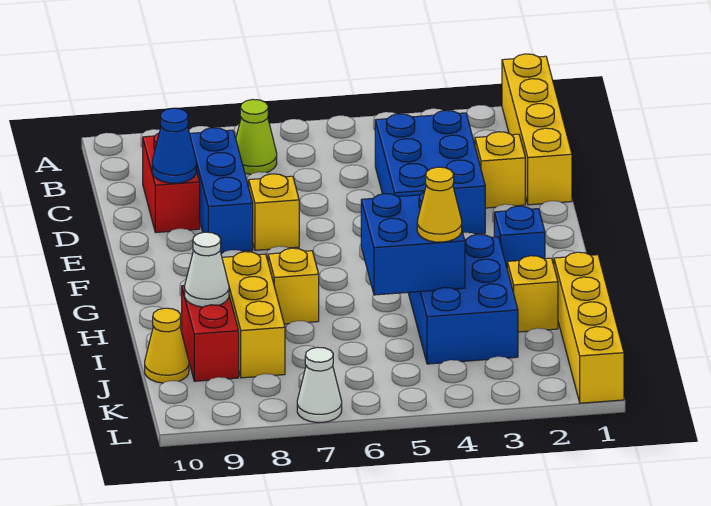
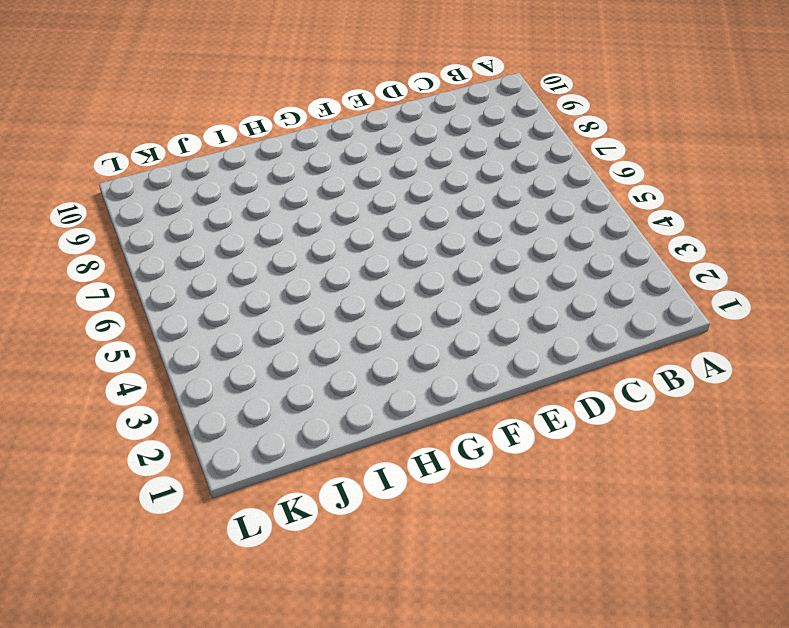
none -> yellow brick A1:D1 level 1
none -> lime cone B7 level 1
none -> blue brick C3:E4 level 1

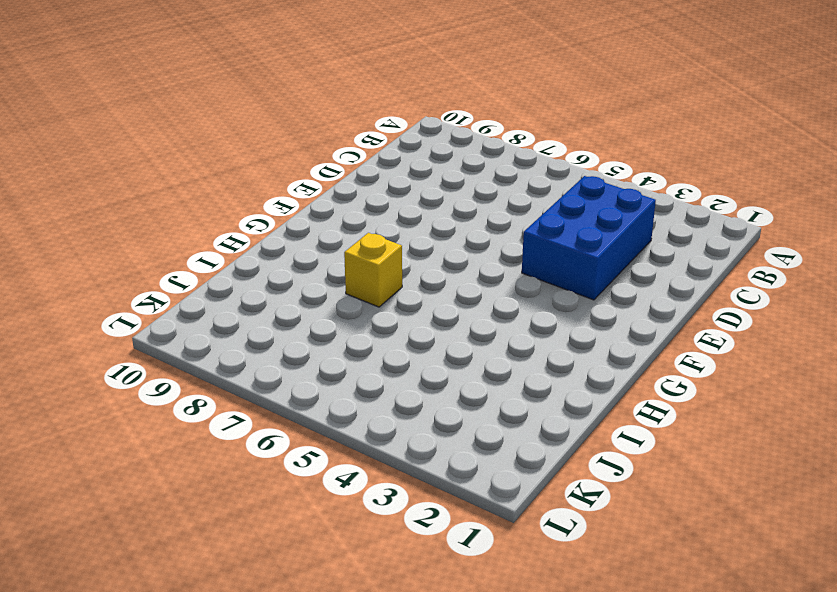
none -> yellow brick A1:D1 level 1
none -> lime cone B7 level 1
none -> blue brick C8:E8 level 1

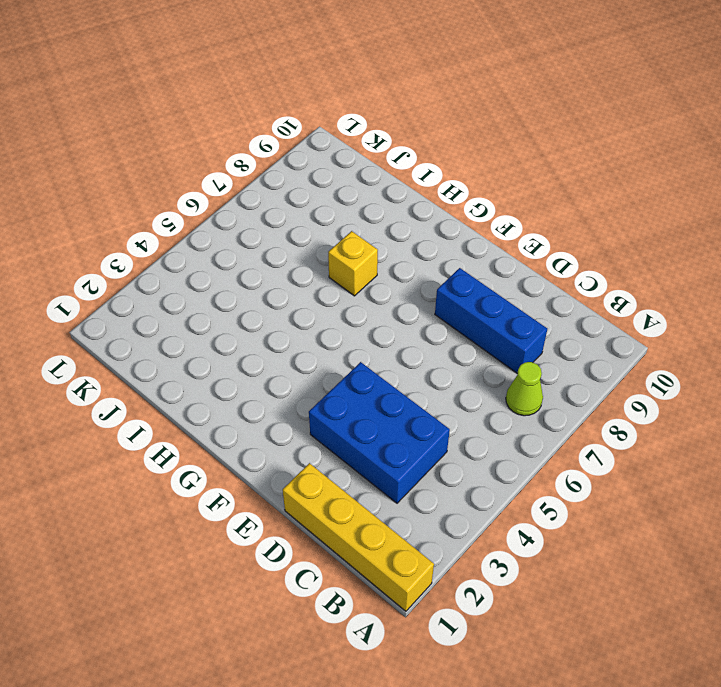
none -> red brick C9:D9 level 1
none -> yellow brick D2 level 1
none -> yellow brick E7 level 1

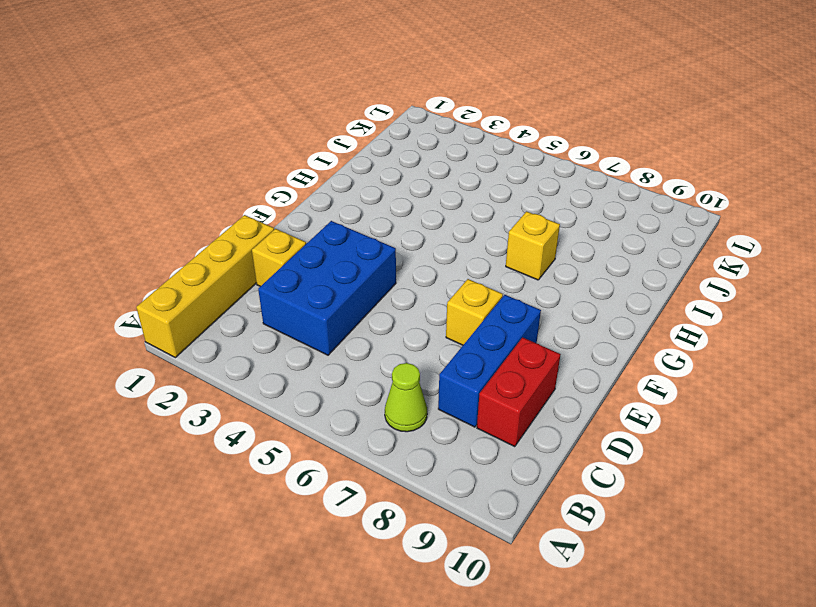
none -> blue brick G2 level 1
none -> blue brick H3:J4 level 1
none -> yellow brick H8:J8 level 1

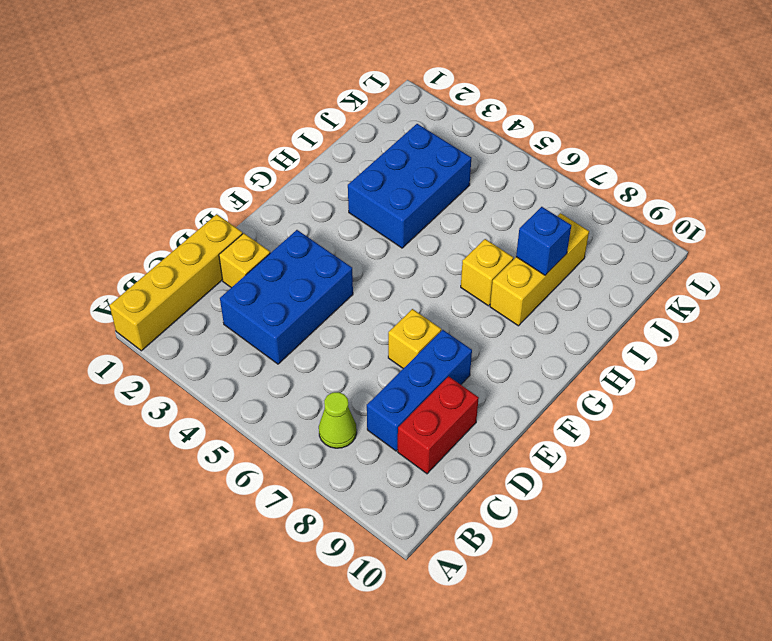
blue brick I8 level 2 -> blue brick G2 level 1
none -> yellow brick I1:L1 level 1
none -> yellow brick I2 level 1
none -> red brick I9:J9 level 1

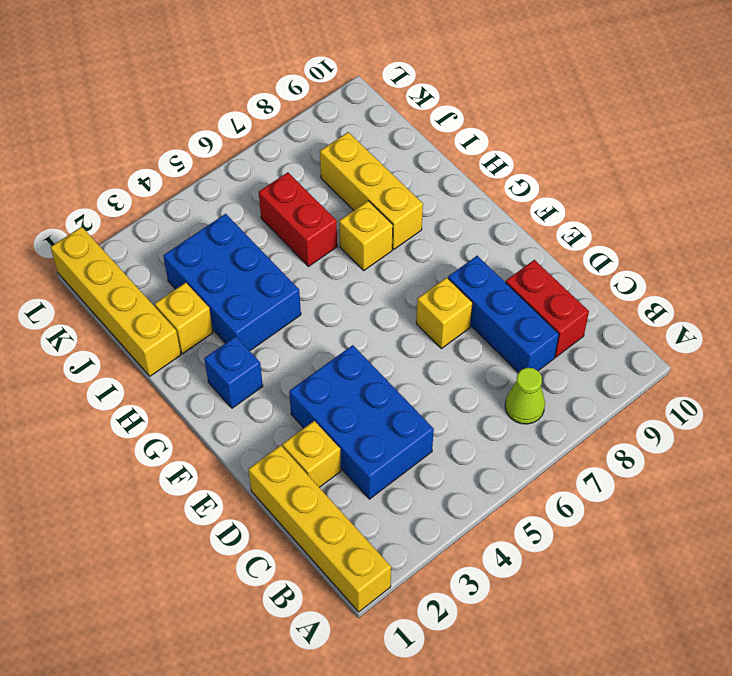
red brick I6:J6 level 1 -> red brick I9:J9 level 1
none -> yellow cone J10 level 1
none -> white cone L7 level 1
none -> blue cone D9 level 2

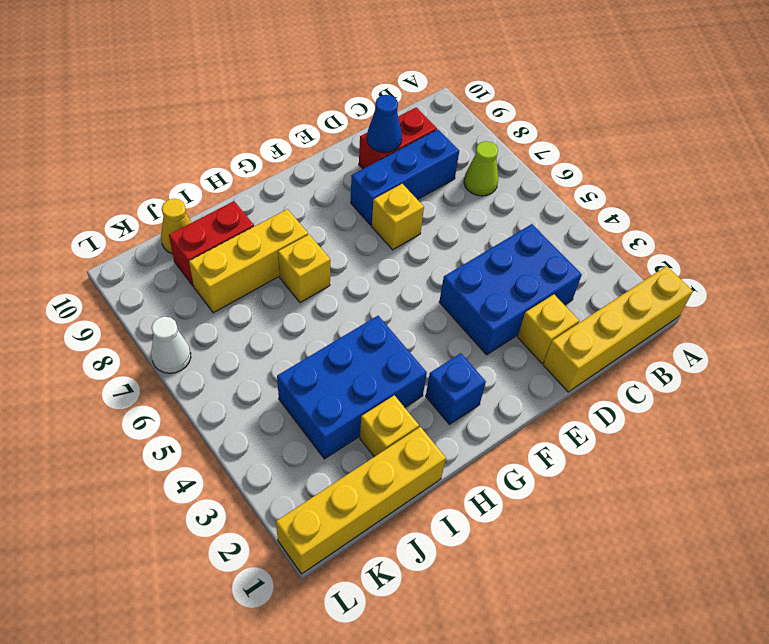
none -> blue brick H4:I5 level 2
none -> white cone I9 level 2
none -> yellow cone I4 level 3

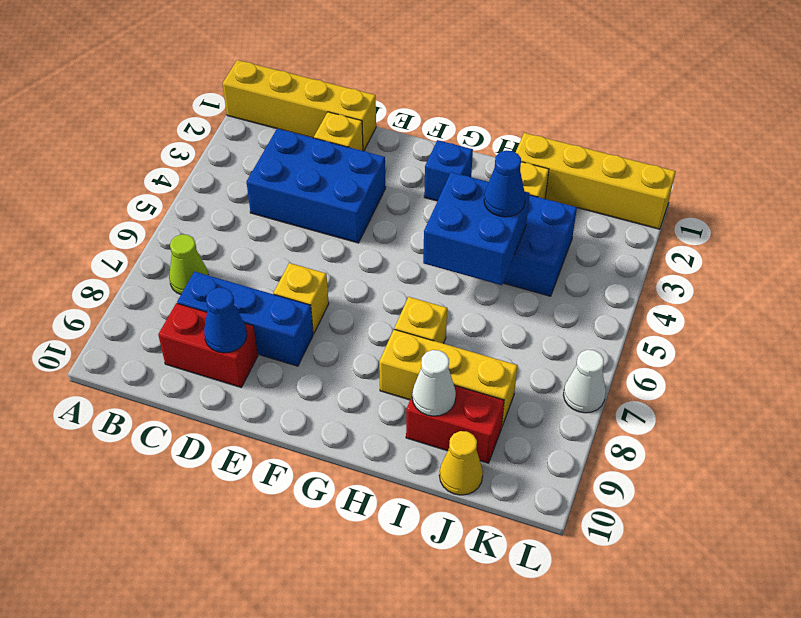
blue cone I4 level 3 -> yellow cone I4 level 3

